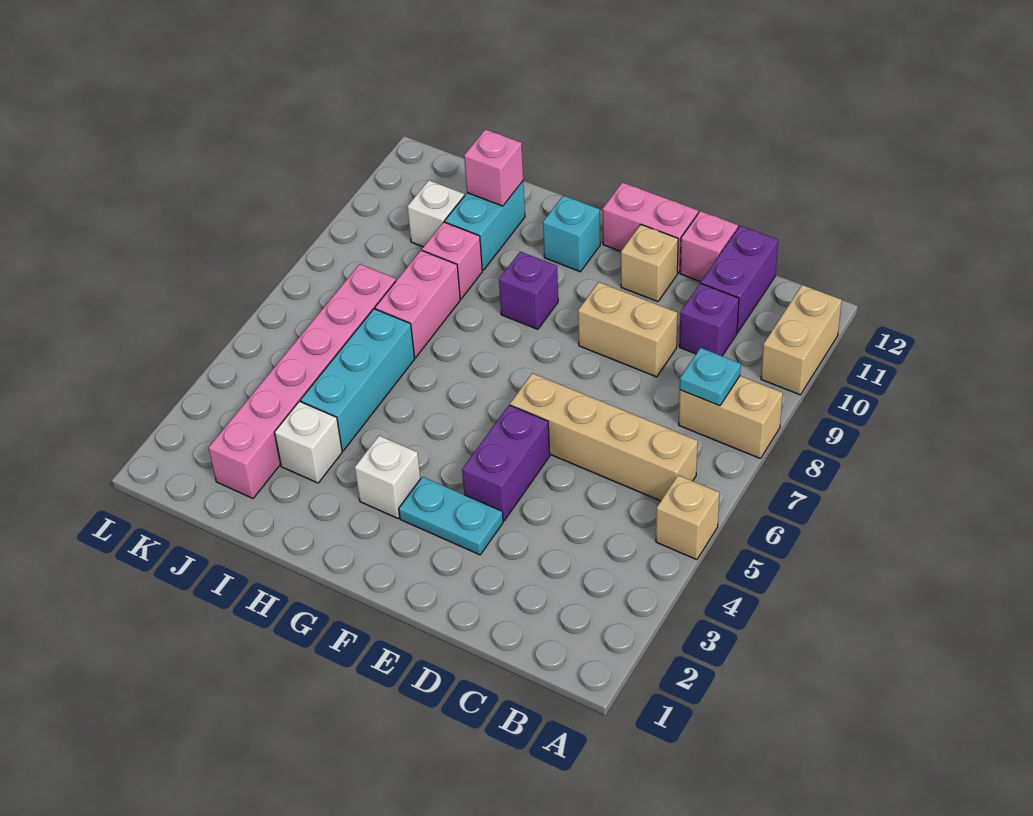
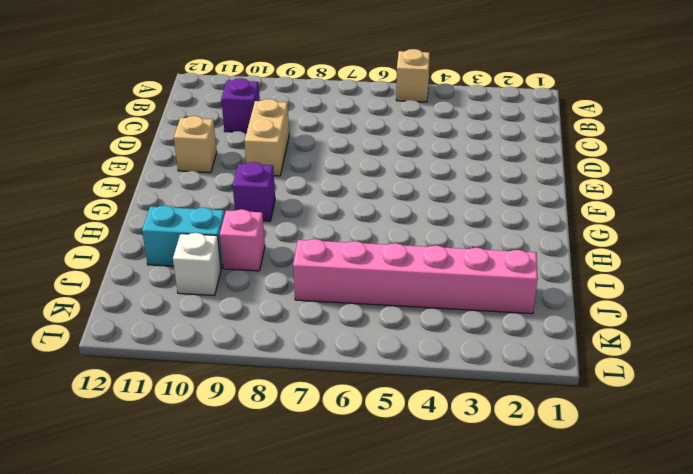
none -> tan brick A8:B8 level 1
none -> tan brick A10:A11 level 1
none -> tan brick B6:E6 level 1

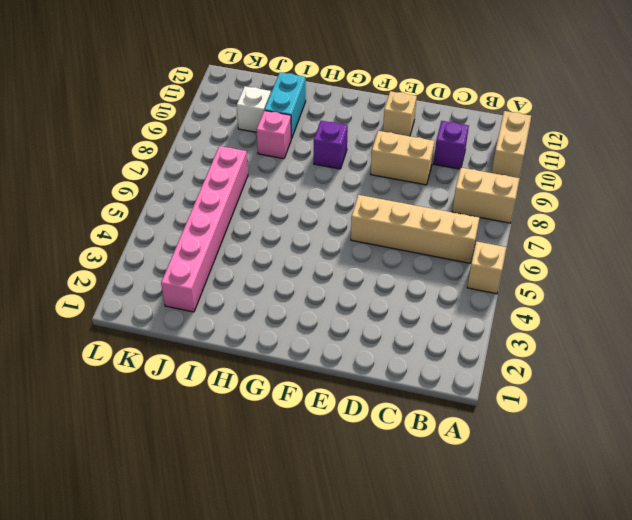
none -> purple brick C11:C12 level 1
none -> pink brick D12 level 1
none -> cyan plate E3:F3 level 1

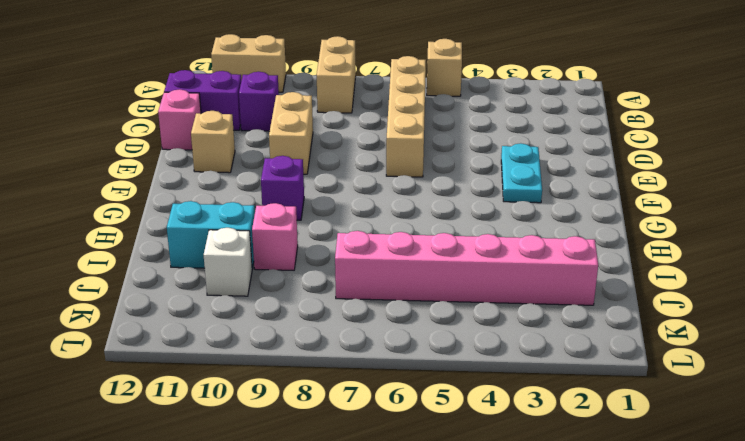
none -> purple brick E4:E5 level 1
none -> pink brick E12:F12 level 1
none -> white brick G3 level 1

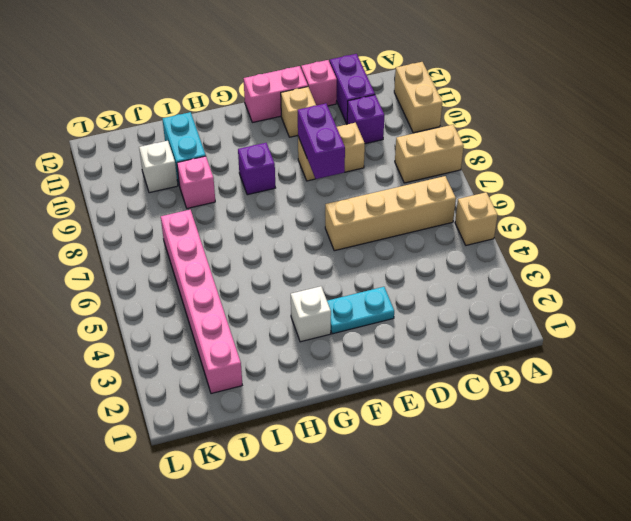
purple brick E8:E9 level 2 -> purple brick E4:E5 level 1
none -> cyan brick G11 level 1
none -> white brick I3 level 1
none -> cyan brick I4:I6 level 1

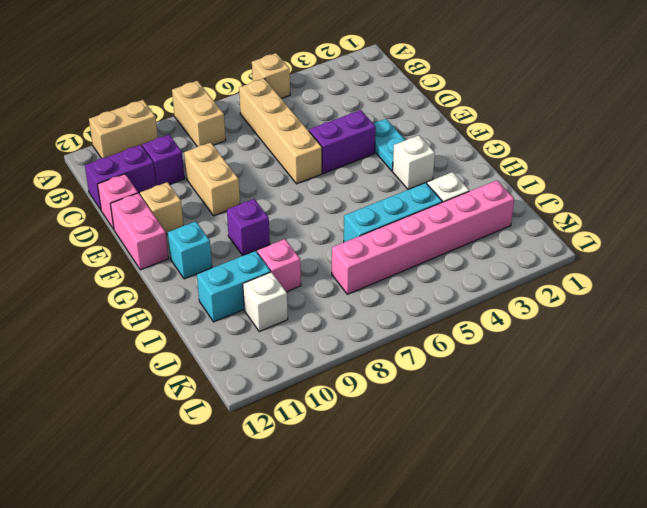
none -> pink brick I7:I8 level 1
none -> cyan plate B8 level 2
none -> pink brick I11 level 2

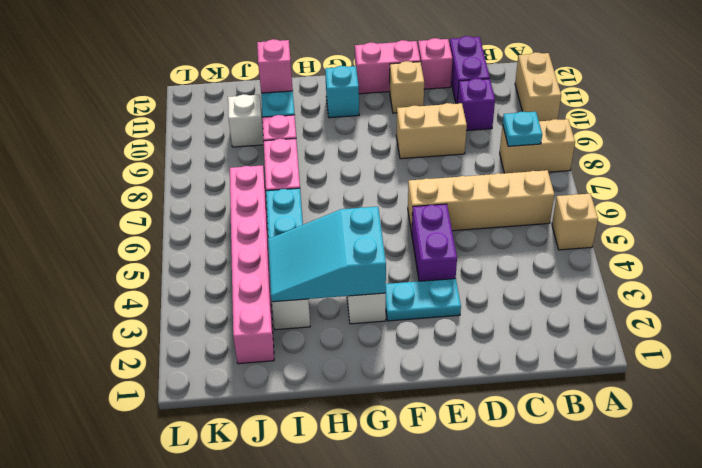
cyan slope G3:I4 level 2 top G -> none
none -> purple brick G9 level 1

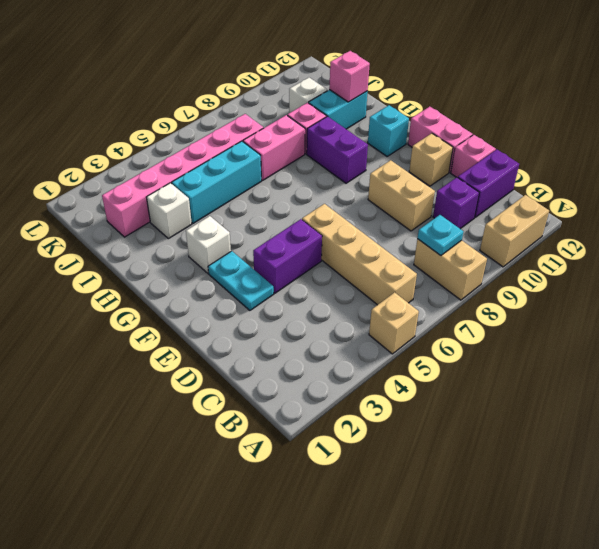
purple brick G9:H9 level 1 -> purple brick G9 level 1

